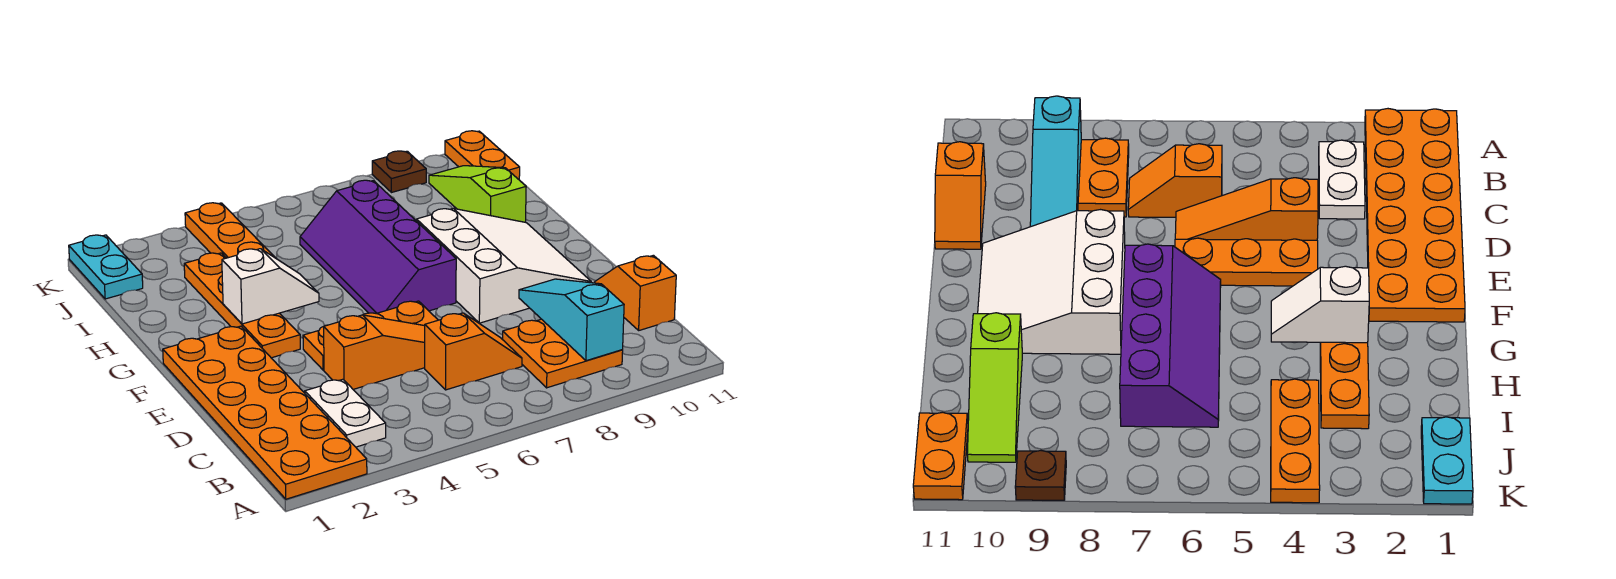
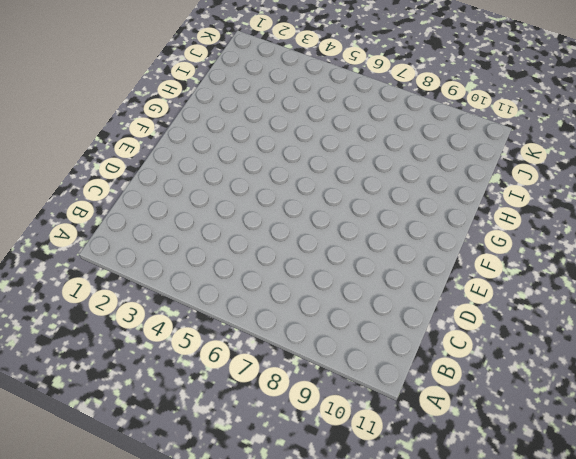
none -> orange plate A1:F2 level 1
none -> white plate B3:C3 level 1
none -> orange plate B8:C9 level 1

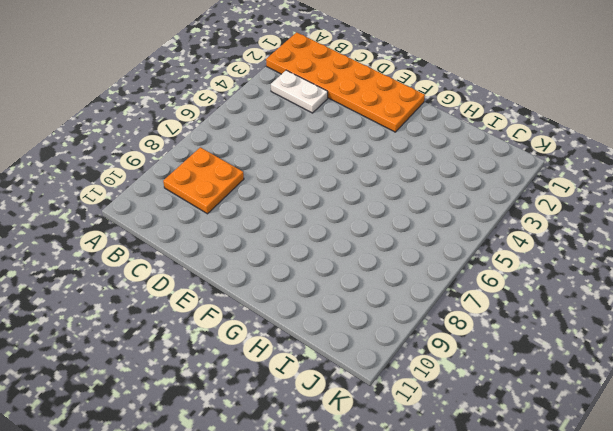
none -> orange slope C6:C7 level 1 top 6
none -> orange slope C11:D11 level 1 top C
none -> orange slope D4:D6 level 1 top 4

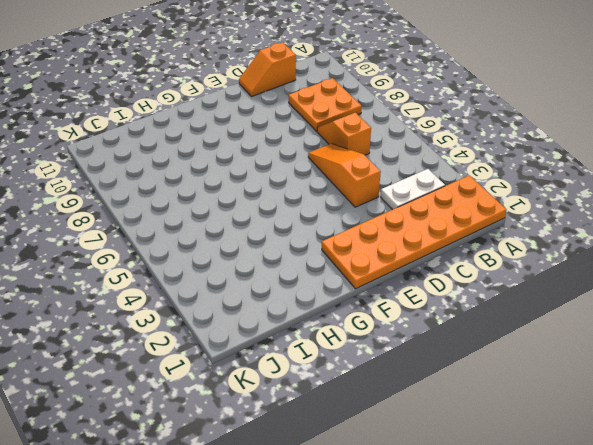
none -> orange plate E4:E6 level 1
none -> white slope E8:G10 level 1 top 8
none -> orange plate F3:I3 level 1

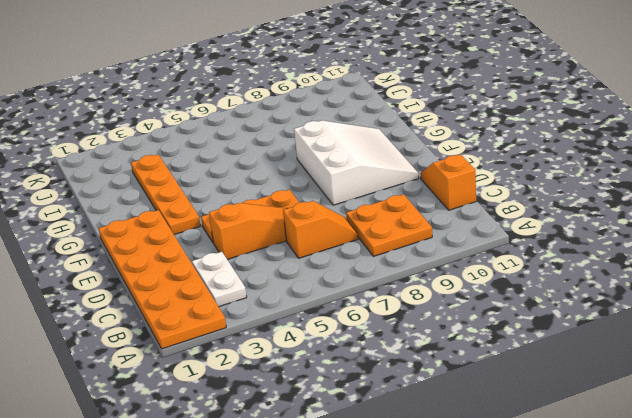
none -> purple slope F6:I7 level 1 top 7
none -> lime slope H10:J10 level 1 top H
none -> orange plate I4:K4 level 1

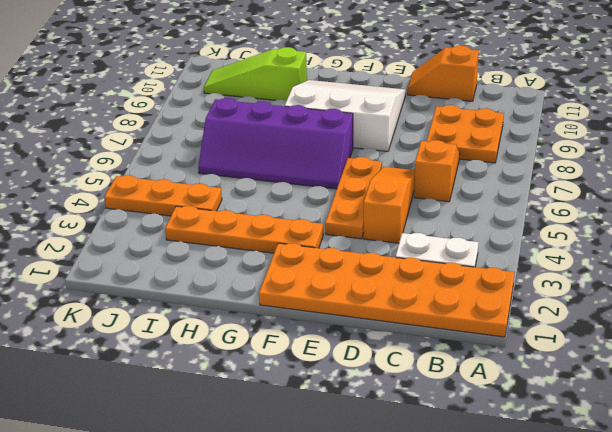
none -> cyan plate J1:K1 level 1
none -> orange plate J11:K11 level 1
none -> brown plate K9 level 1

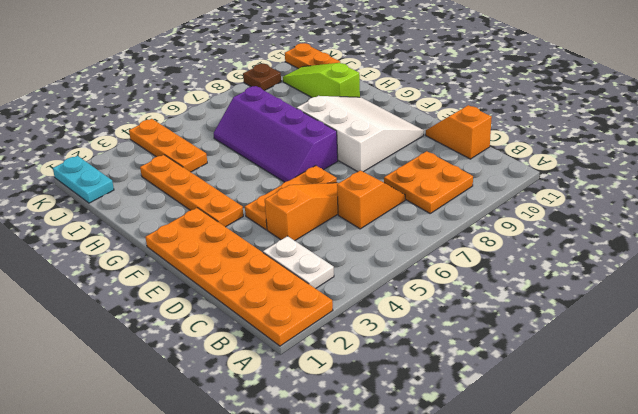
none -> cyan slope B9:D9 level 2 top B
none -> white slope G3:G4 level 2 top 3

